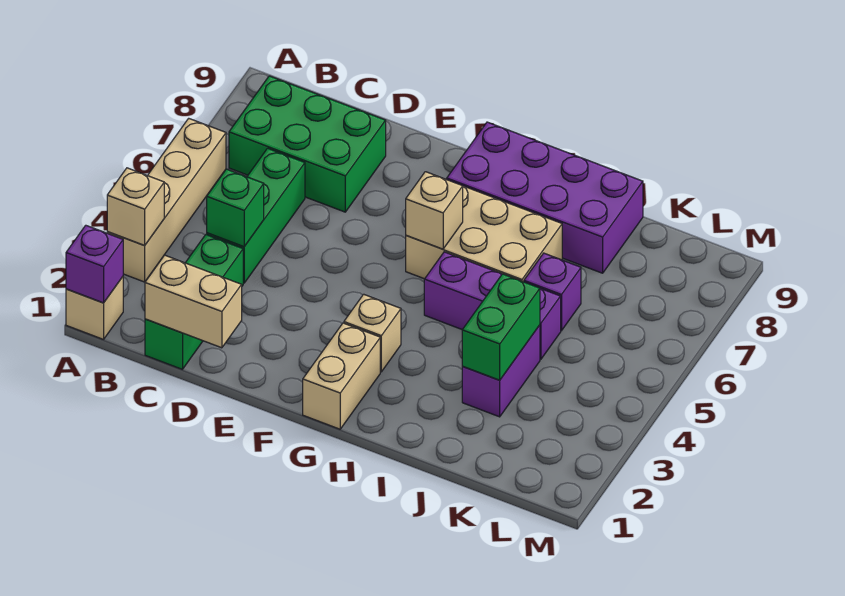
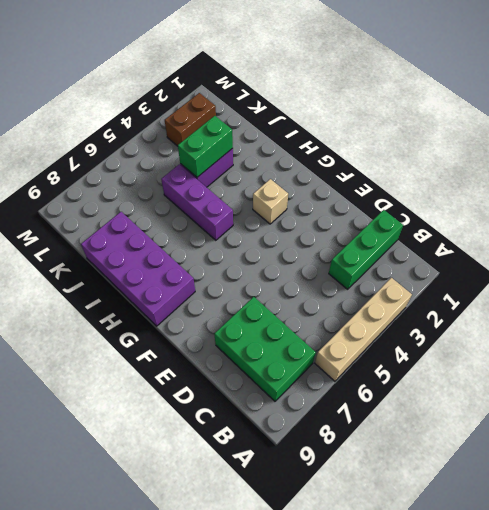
brown brick L2:L3 level 1 -> none
none -> tan brick A1 level 1
none -> green brick C4:C6 level 1
none -> tan brick G1:G2 level 1

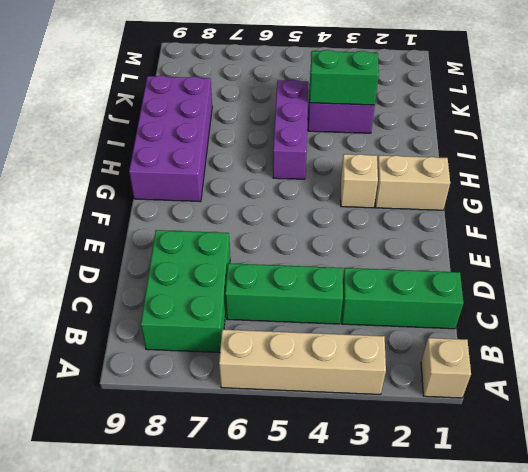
none -> tan brick G6:I7 level 1
none -> purple brick J6 level 1
none -> purple brick A1 level 2

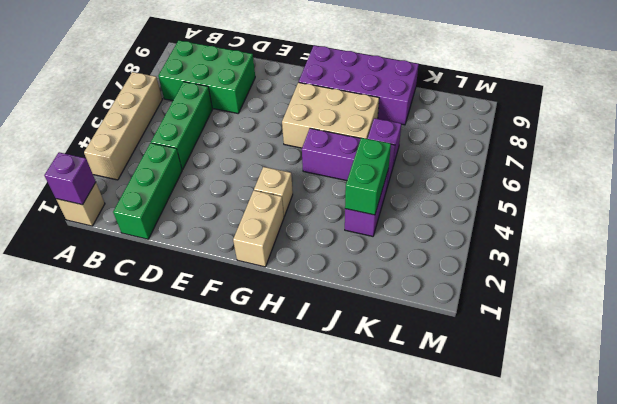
none -> tan brick A3 level 2
none -> tan brick C1:D1 level 2
none -> green brick C4 level 2

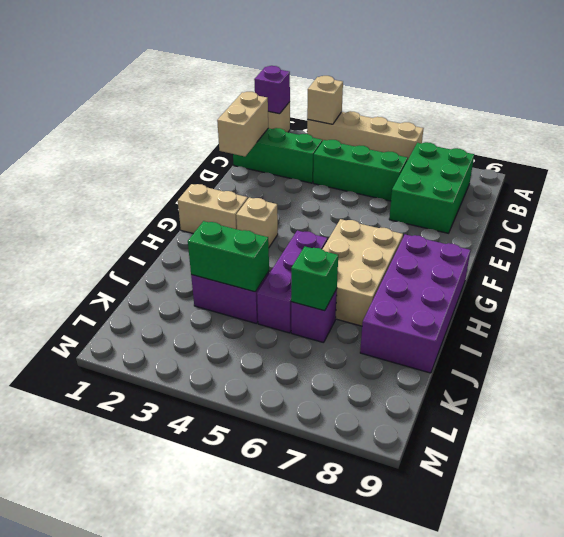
green brick J6 level 2 -> green brick C4 level 2
none -> tan brick G6 level 2

